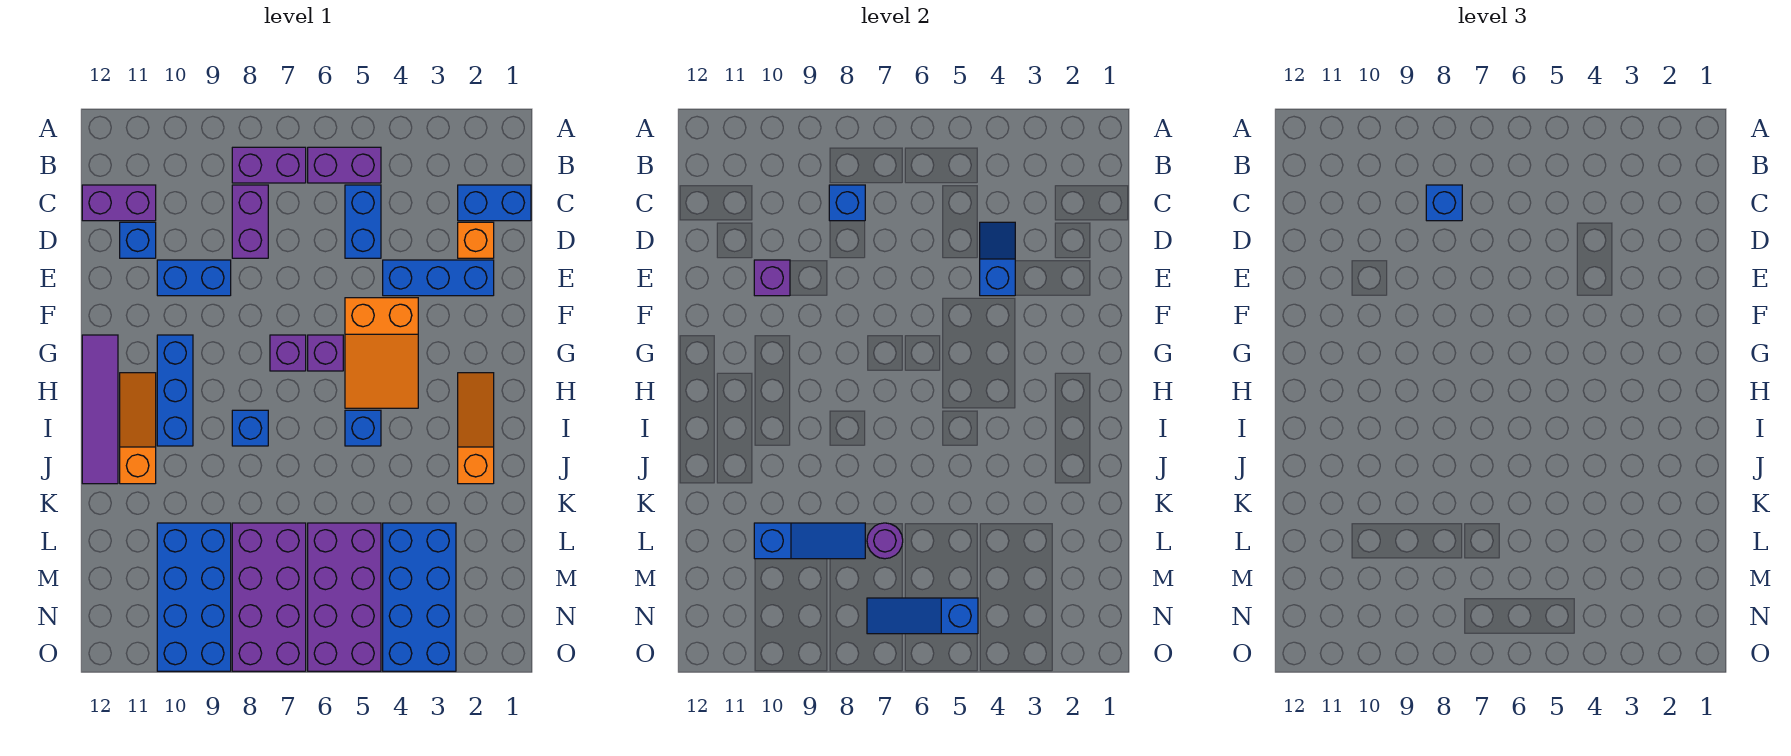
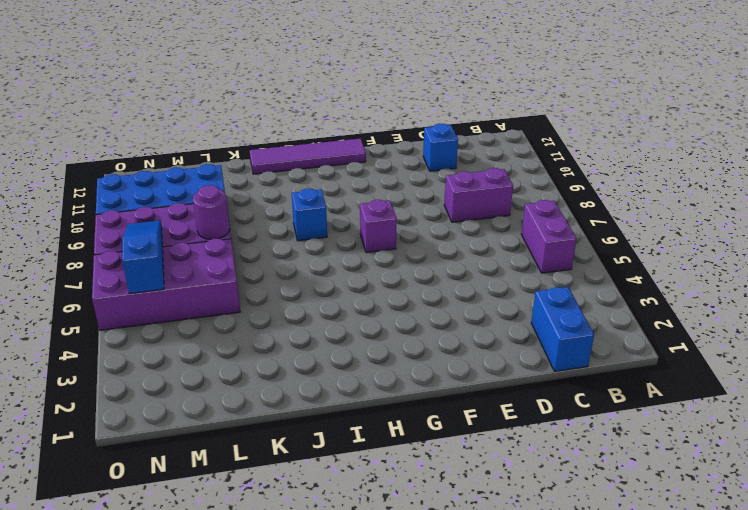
none -> purple brick B7:B8 level 1
none -> blue brick C5:D5 level 1
none -> purple brick C11:C12 level 1
none -> orange brick D2 level 1

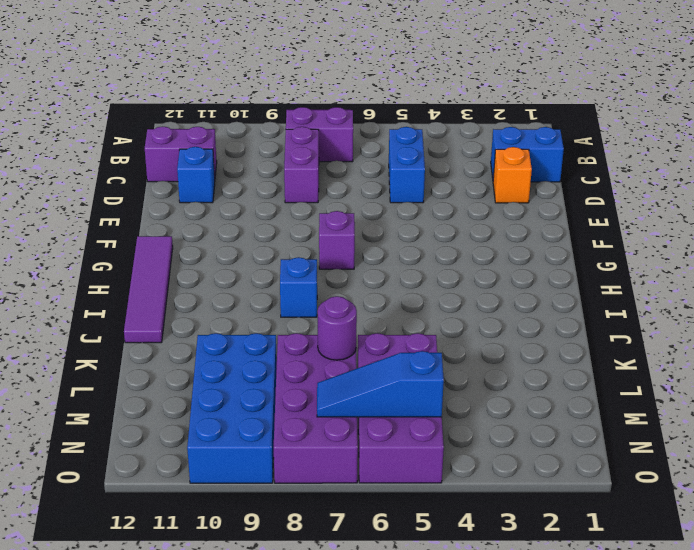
none -> purple brick B5:B6 level 1
none -> blue brick E2:E4 level 1
none -> blue brick E9:E10 level 1
none -> orange slope F4:H5 level 1 top F

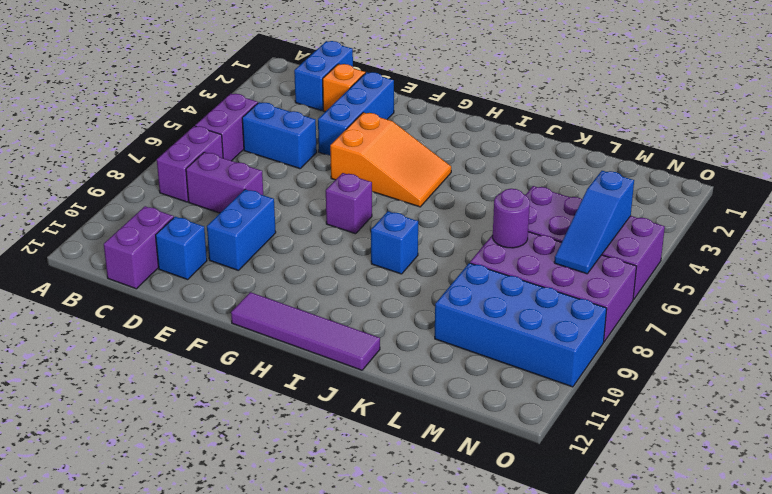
none -> purple brick G6 level 1
none -> blue brick G10:I10 level 1
none -> orange slope H2:J2 level 1 top J
none -> orange slope H11:J11 level 1 top J

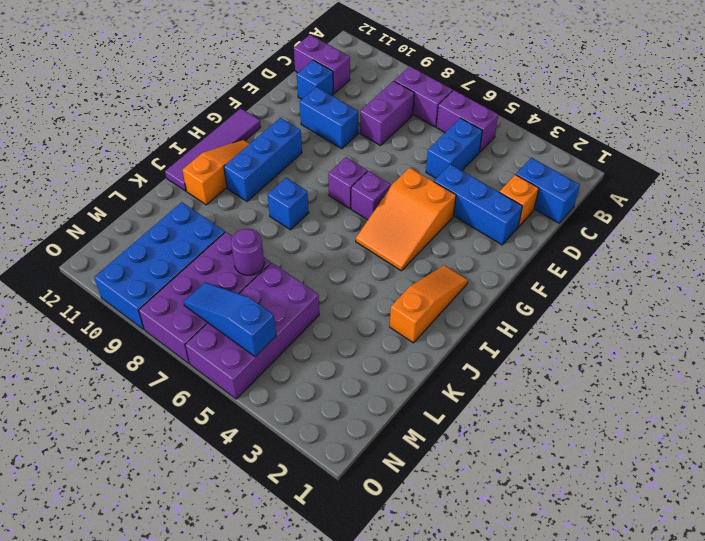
none -> blue brick I5 level 1
none -> blue brick L3:O4 level 1
none -> blue brick C8 level 2
none -> blue slope D4:E4 level 2 top E

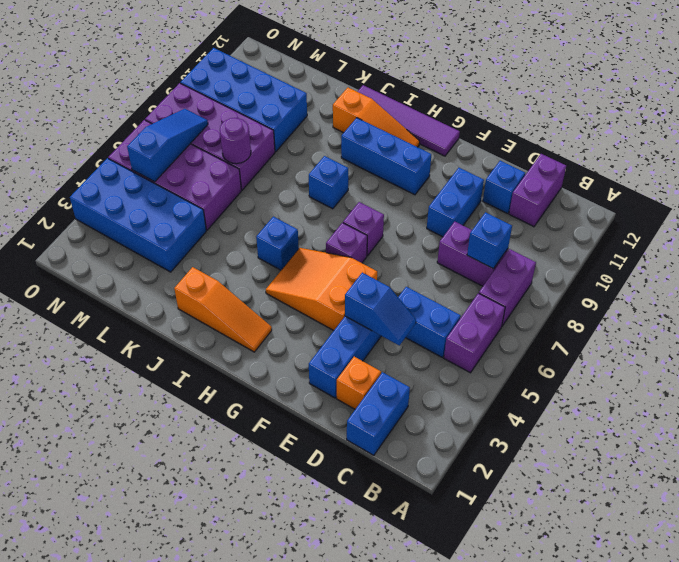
none -> purple brick E10 level 2
none -> blue slope L8:L10 level 2 top 10
none -> blue brick C8 level 3

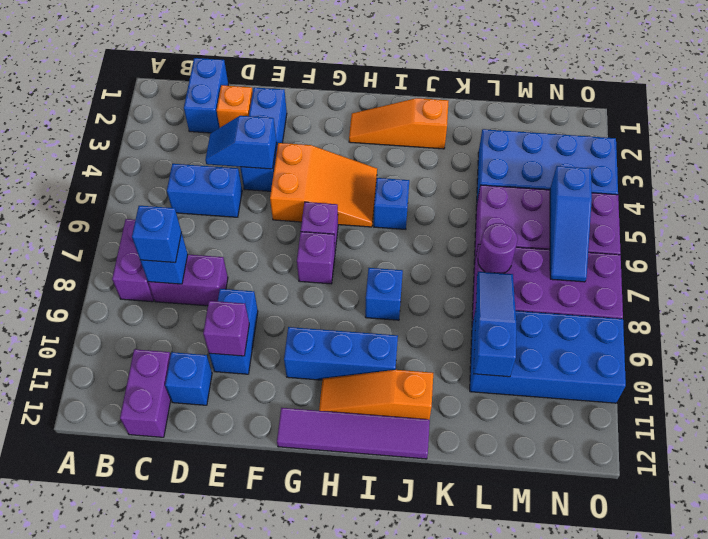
none -> purple brick B5:B6 level 1

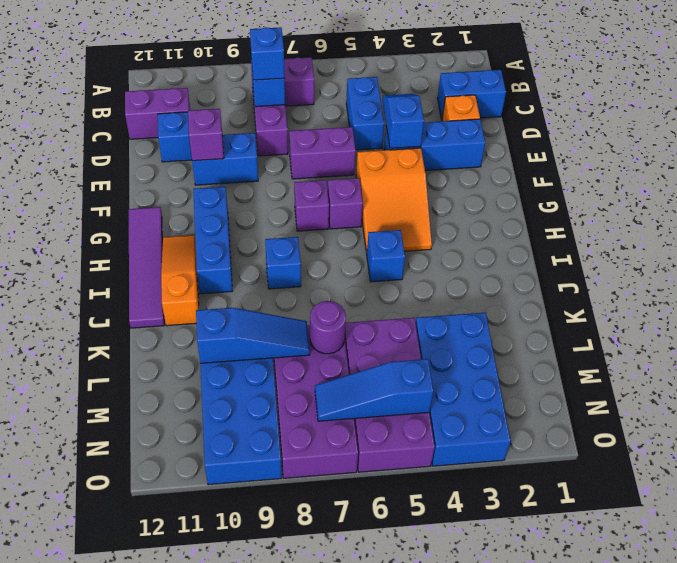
purple brick E6:E7 level 1 -> purple brick B5:B6 level 1
none -> orange slope H2:J2 level 1 top J

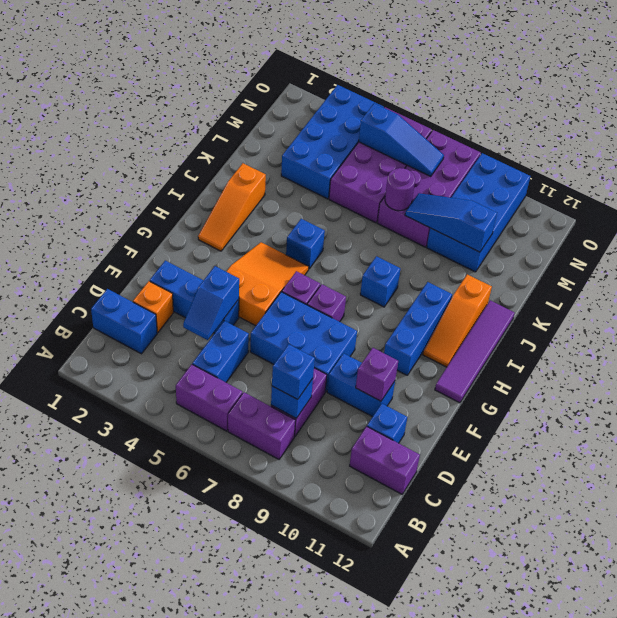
blue brick E6:F8 level 1 -> none

